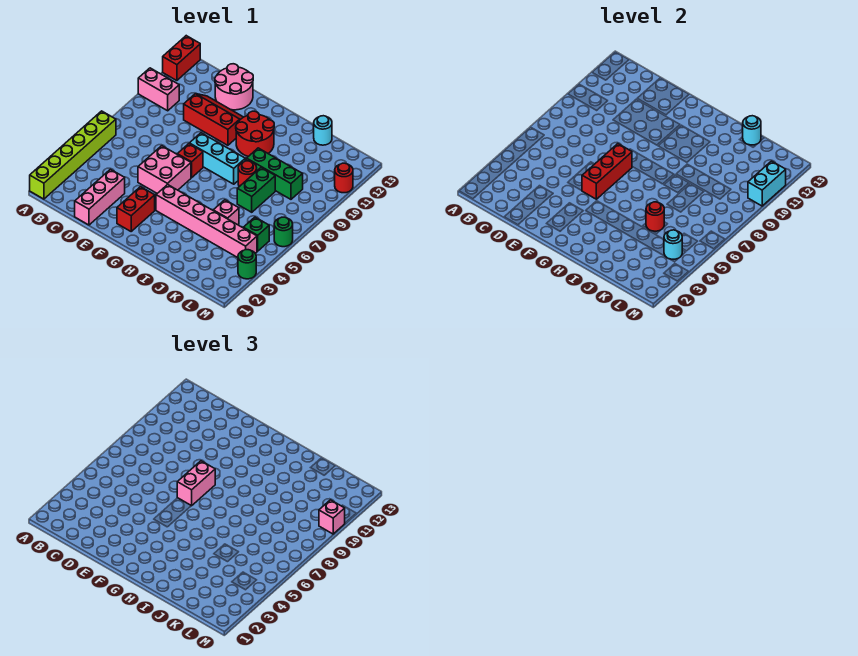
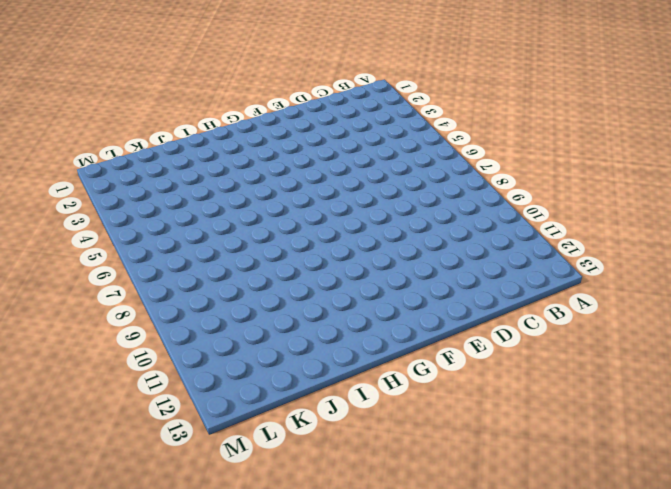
none -> lime brick A1:A6 level 1
none -> pink brick A10:B10 level 1
none -> red brick A12:A13 level 1

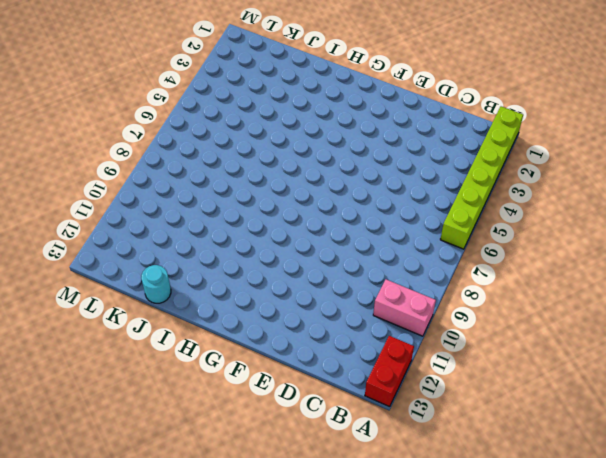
none -> pink brick D1:D3 level 1
none -> red slope D10:F11 level 1 top 10
none -> pink round brick D12:E13 level 1

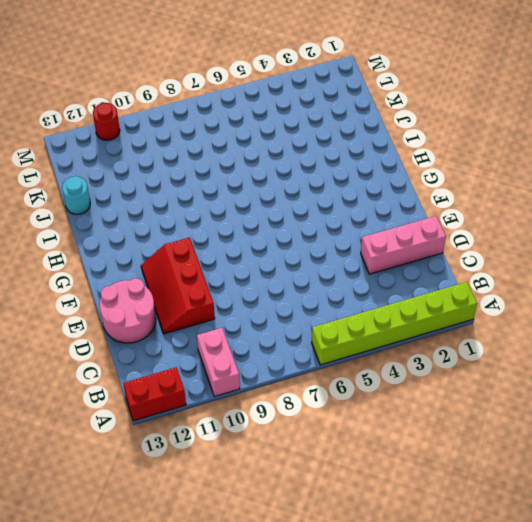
none -> pink brick E5:F6 level 1
none -> red brick F2:F3 level 1
none -> red brick F7 level 1

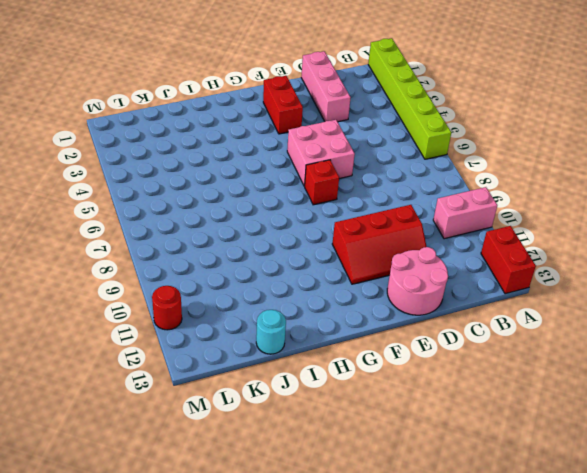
none -> cyan brick F8:H8 level 1
none -> pink brick G4:L4 level 1
none -> red round brick G10:H11 level 1

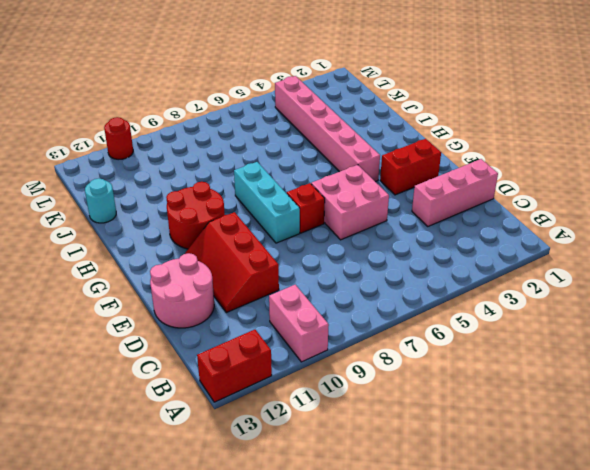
none -> lime brick A1:A6 level 1
none -> red round brick I8 level 1
none -> green brick I9:K9 level 1

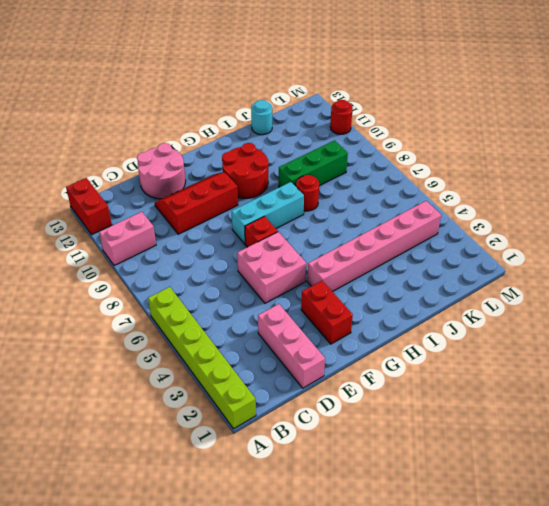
none -> pink brick J5 level 1
none -> green brick J7:J8 level 1
none -> green brick L5 level 1

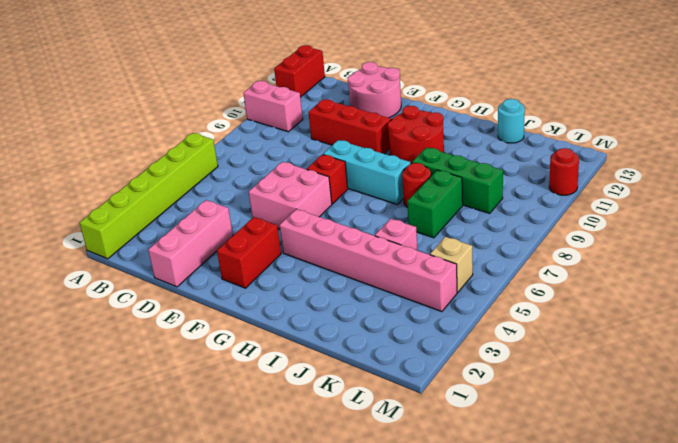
tan brick L5 level 1 -> green brick L5 level 1
none -> green round brick M3 level 1
none -> green round brick M6 level 1
none -> red brick F5:F7 level 2

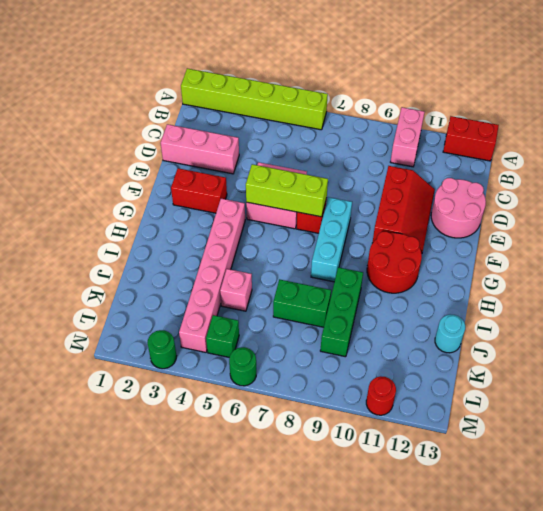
lime brick F5:F7 level 2 -> red brick F5:F7 level 2
none -> red round brick I8 level 1
none -> red round brick J5 level 2
none -> cyan round brick J13 level 2

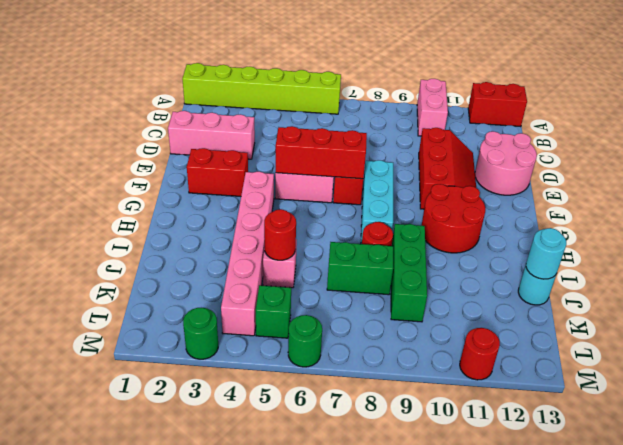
none -> cyan round brick L4 level 2
none -> cyan brick M10:M11 level 2
none -> pink brick F7:F8 level 3

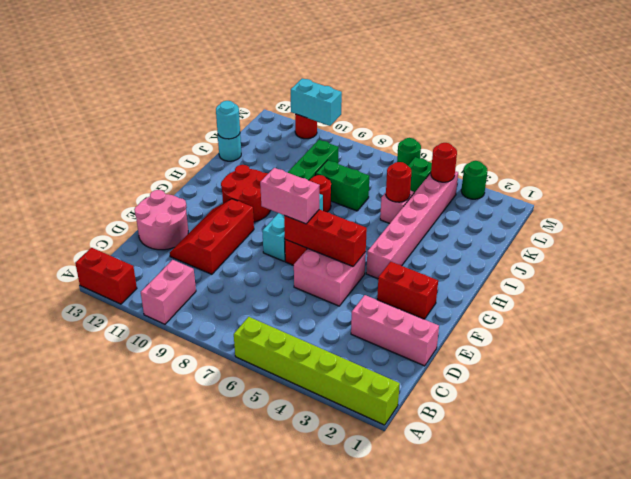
red round brick L4 level 2 -> cyan round brick L4 level 2
none -> pink brick M10 level 3

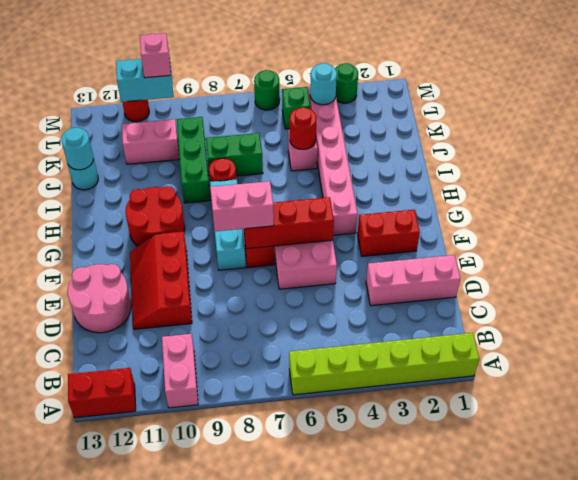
pink brick K10:K11 level 1 -> none

